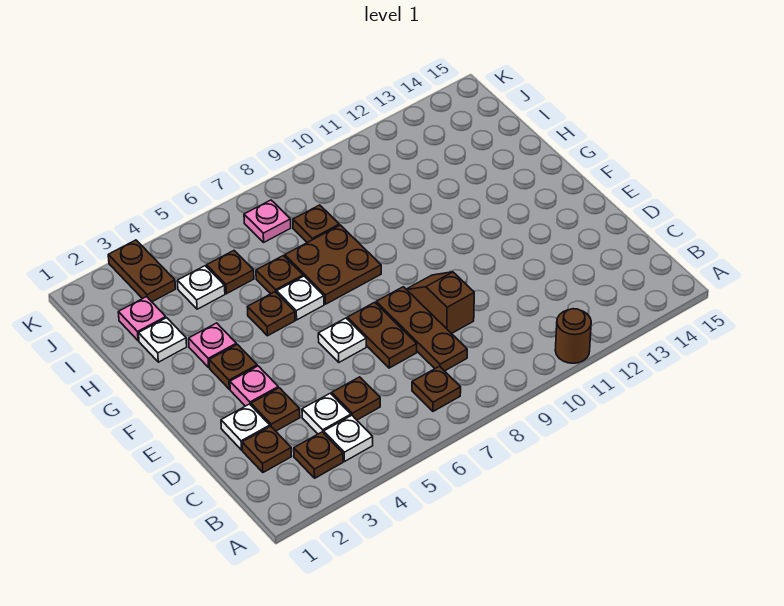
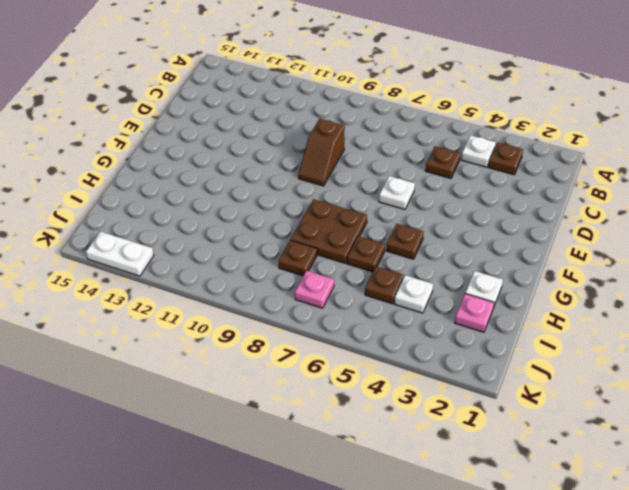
white plate K13:K14 level 1 -> none
none -> brown round brick A11 level 1
none -> brown plate B7 level 1
none -> brown plate C2 level 1

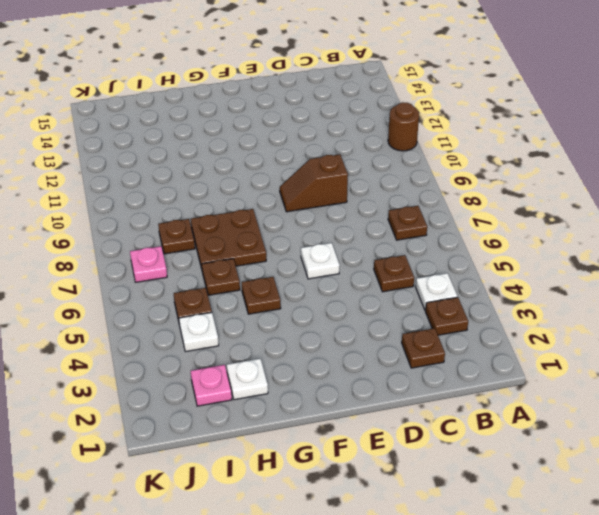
none -> white plate C4 level 1
none -> brown plate C8:E8 level 1
none -> white plate D2 level 1

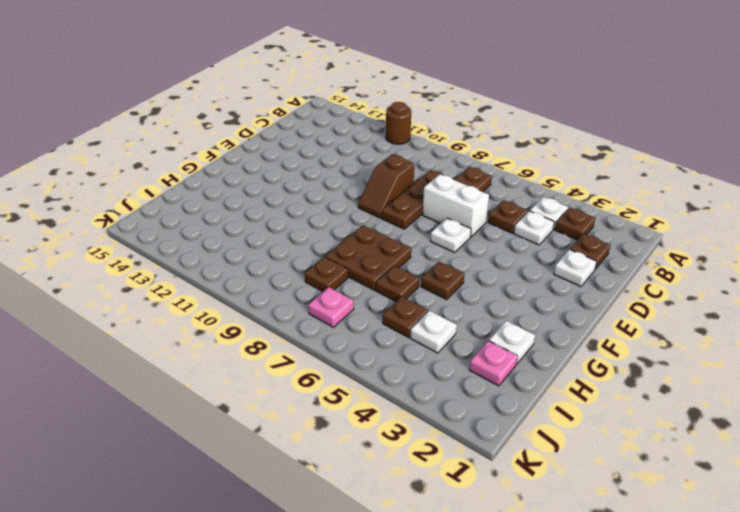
white brick D6:D7 level 1 -> brown plate D7:E7 level 1
none -> brown plate D3 level 1
none -> pink plate E3 level 1
none -> brown plate F3 level 1

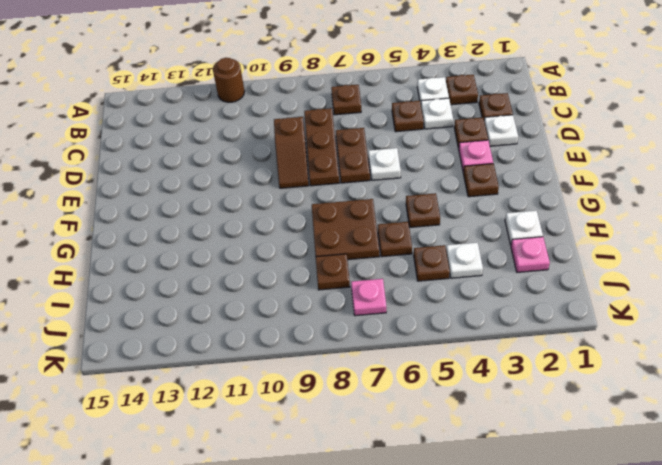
none -> pink plate G3 level 1
none -> white plate G6 level 1
none -> brown plate J3:K3 level 1

